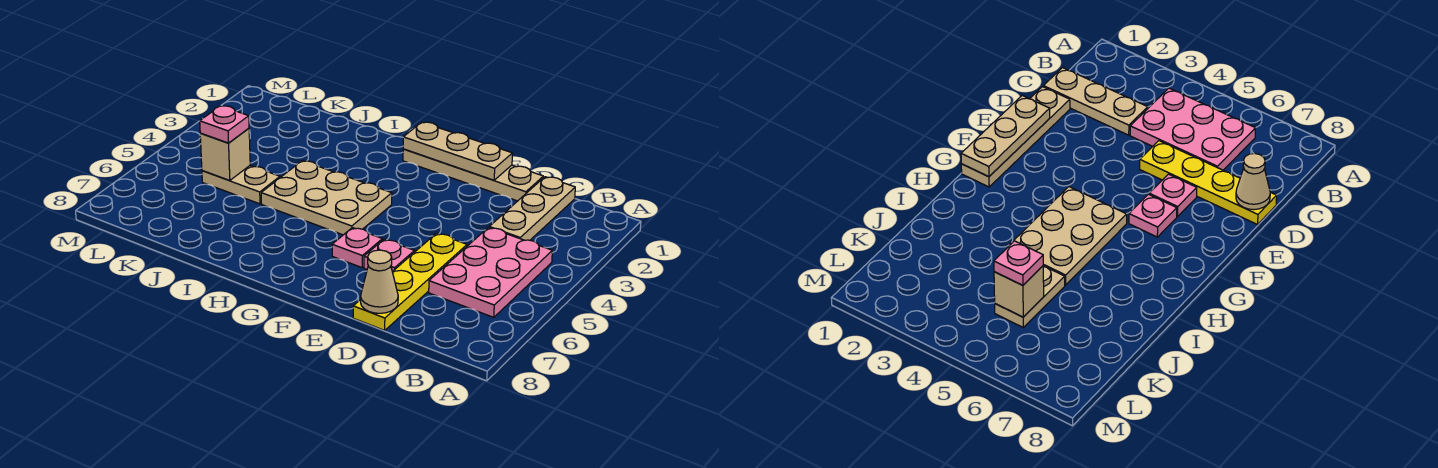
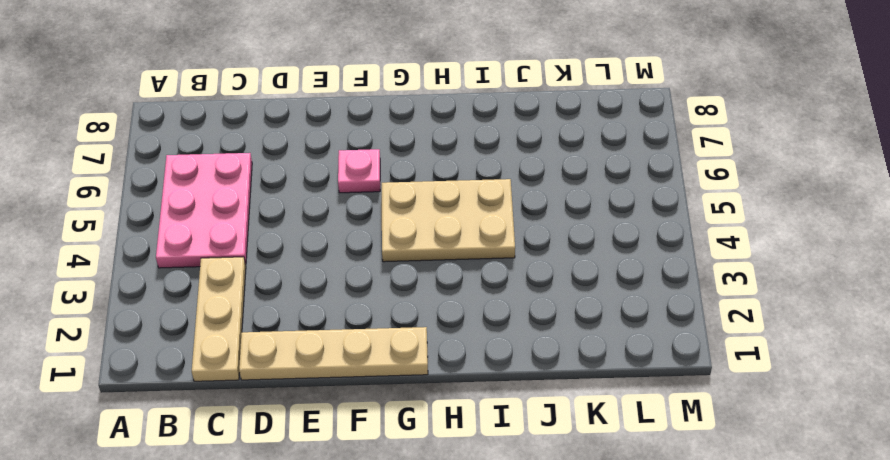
none -> yellow plate D5:D8 level 1
none -> pink plate E6 level 1
none -> tan plate J5:K5 level 1

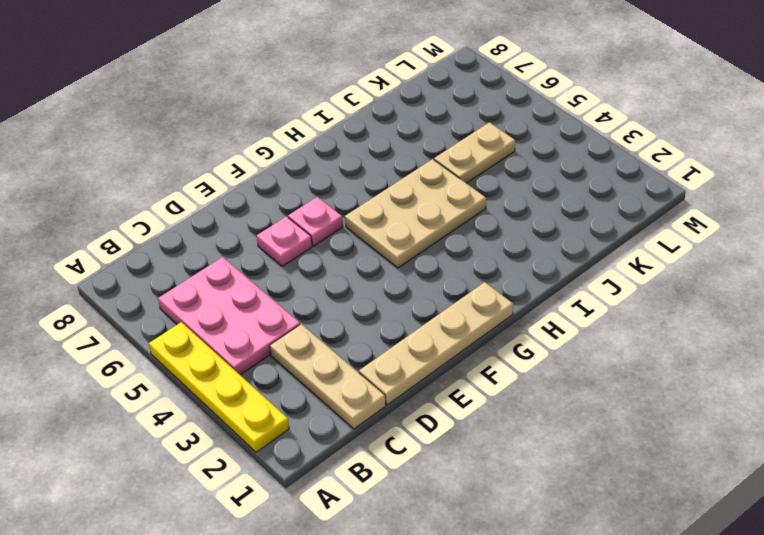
yellow plate A2:A5 level 1 -> yellow plate D5:D8 level 1
none -> tan cone D8 level 2
none -> tan plate E1:G1 level 2
none -> tan brick K5 level 2

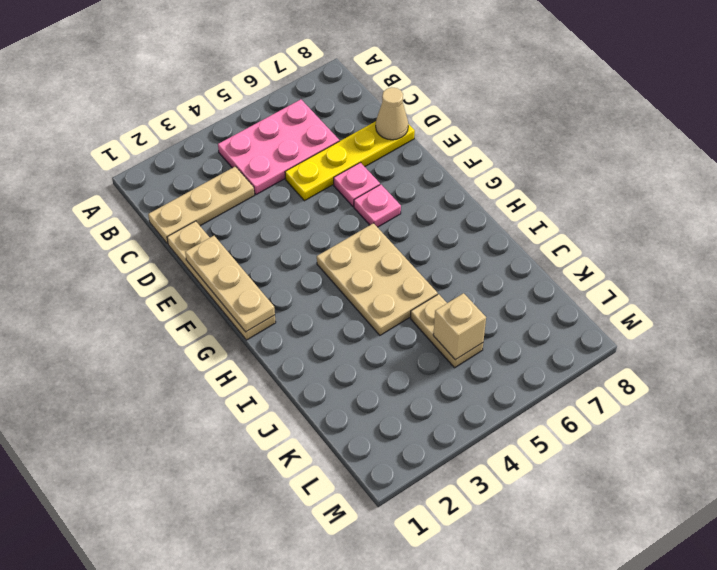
none -> pink plate K5 level 3

